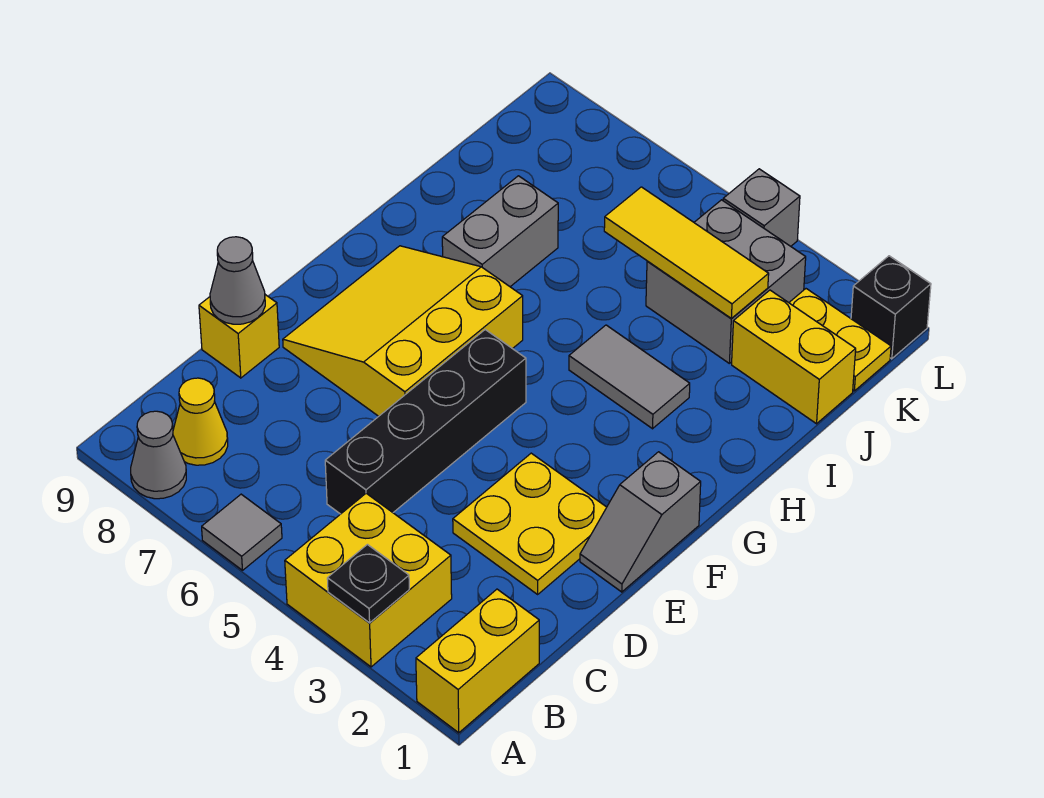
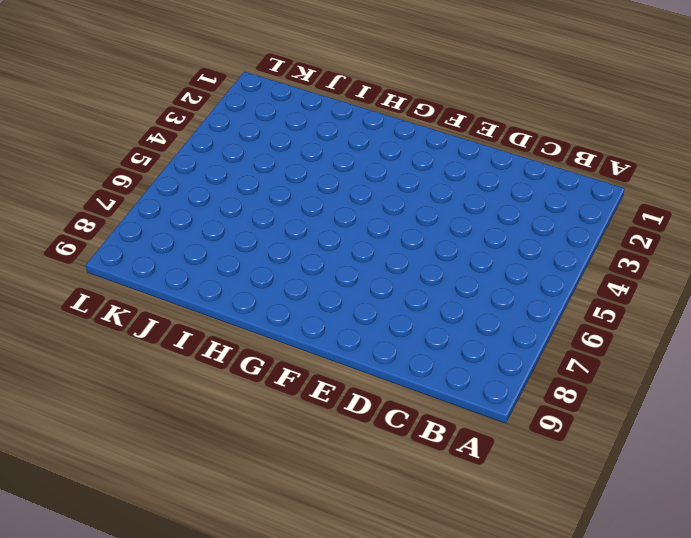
none -> yellow brick A1:B1 level 1
none -> yellow brick A3:B4 level 1
none -> grey tile A6 level 1

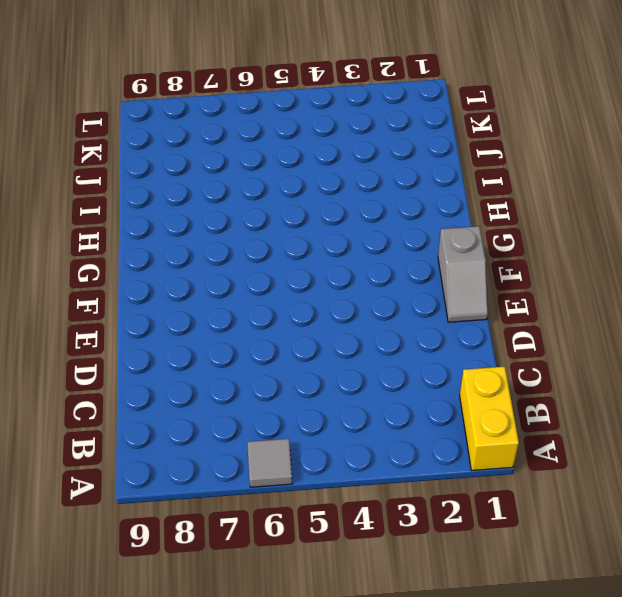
none -> yellow brick A3:B4 level 1
none -> grey cone A8 level 1
none -> yellow cone B8 level 1

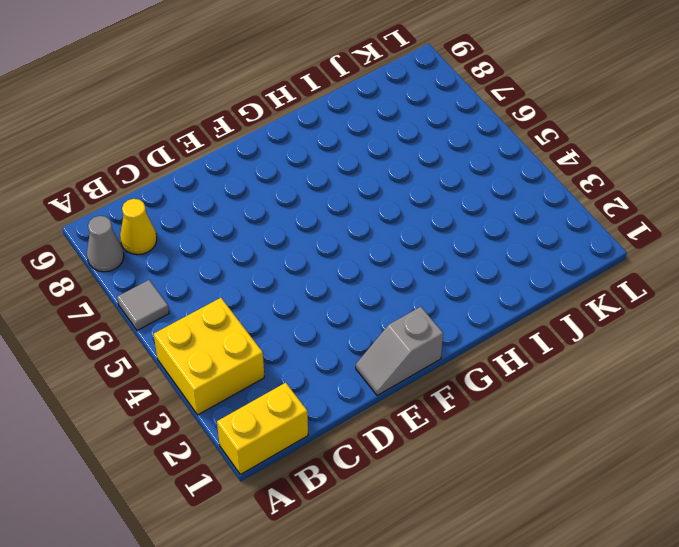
none -> black brick C5:F5 level 1
none -> yellow plate D2:E3 level 1
none -> yellow brick D9 level 1

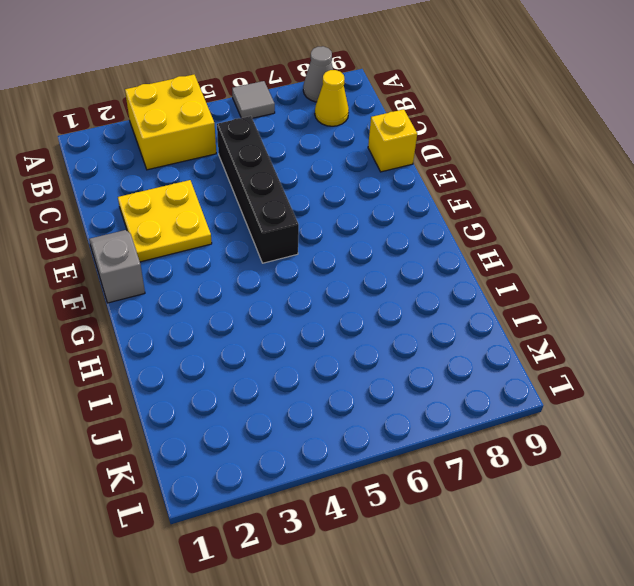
none -> yellow brick A1:B1 level 1
none -> yellow slope E6:G8 level 1 top 6
none -> grey tile H3:H4 level 1

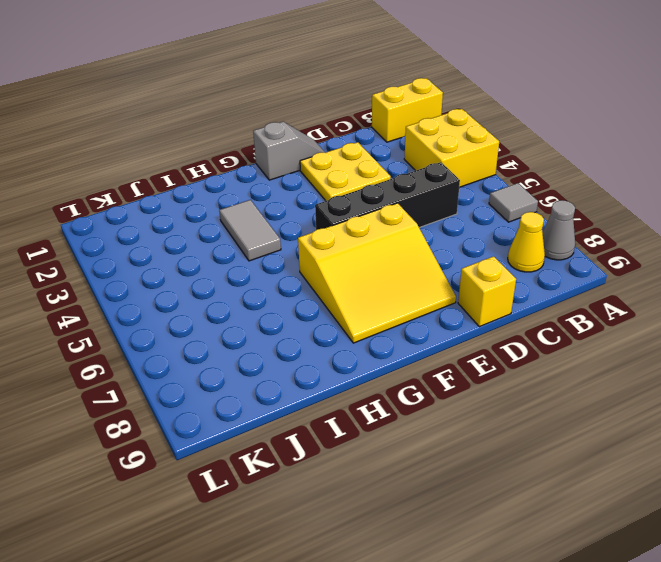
none -> grey brick H7:I7 level 1
none -> yellow brick J1:J2 level 1
none -> grey brick J3:K4 level 1

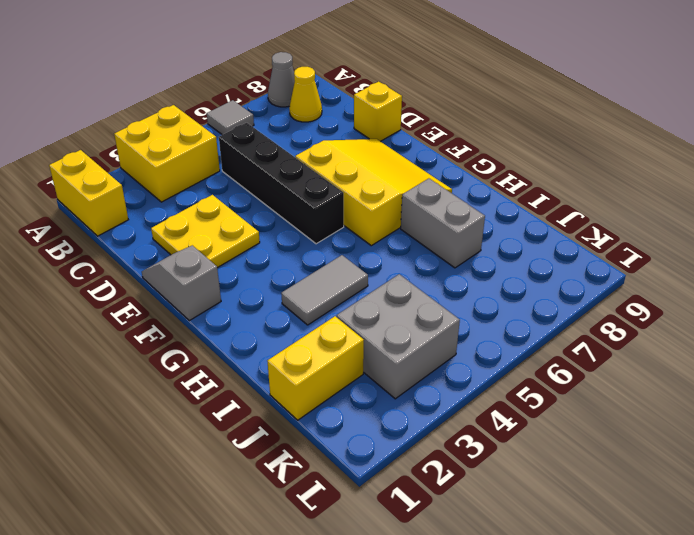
none -> yellow plate K1:K2 level 1
none -> black brick L1 level 1
none -> grey brick L4 level 1

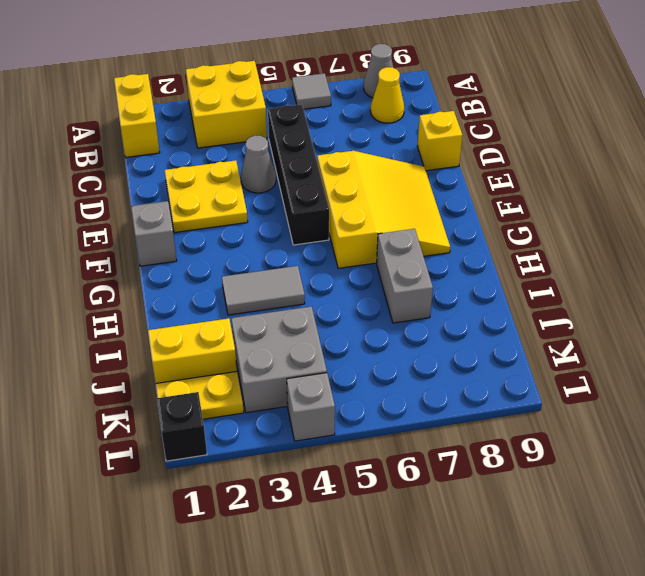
grey cone D4 level 1 -> grey cone D9 level 2
none -> black plate A3 level 2
none -> yellow tile J3:J5 level 2

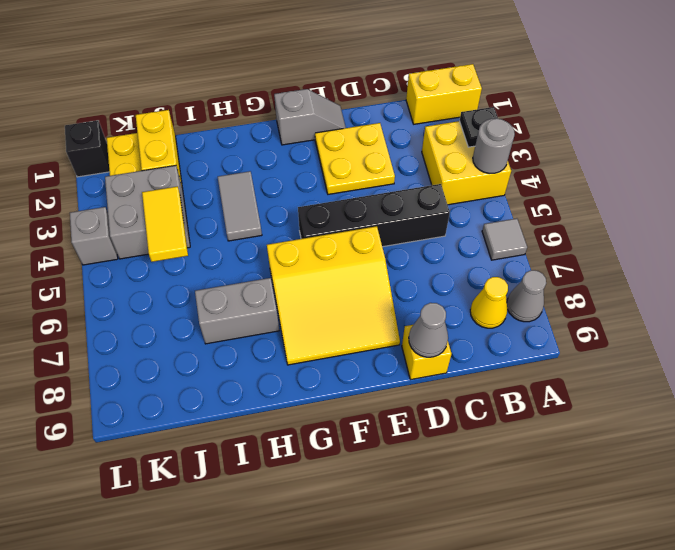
grey round brick A4 level 2 -> none
yellow tile J4:J5 level 2 -> yellow tile J3:J5 level 2

